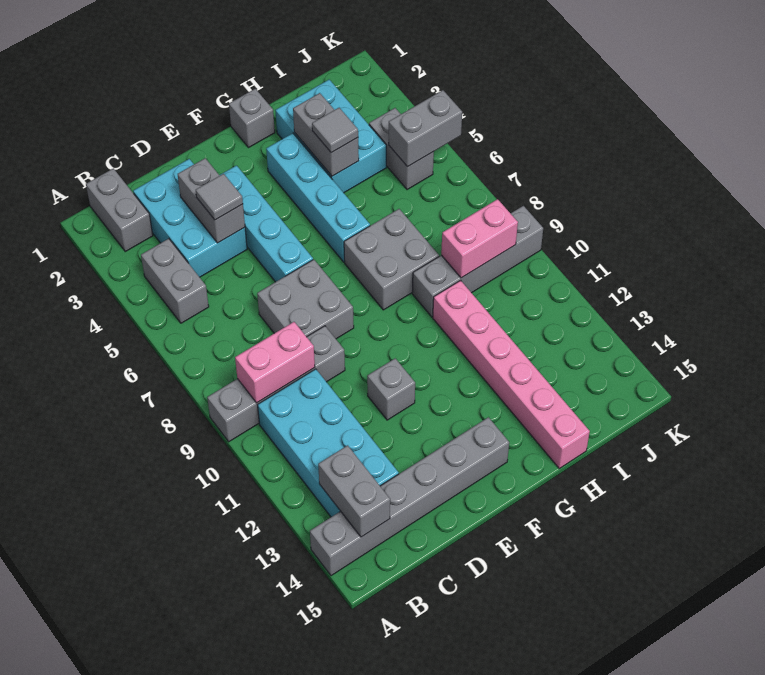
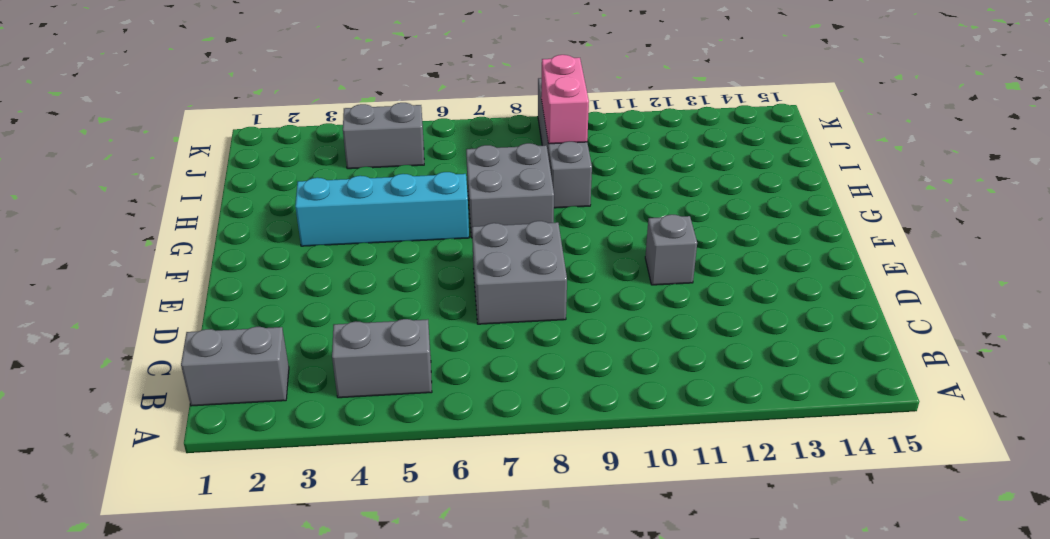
none -> grey brick A9:D9 level 1
none -> grey brick A14:F14 level 1
none -> cyan brick B10:C13 level 1

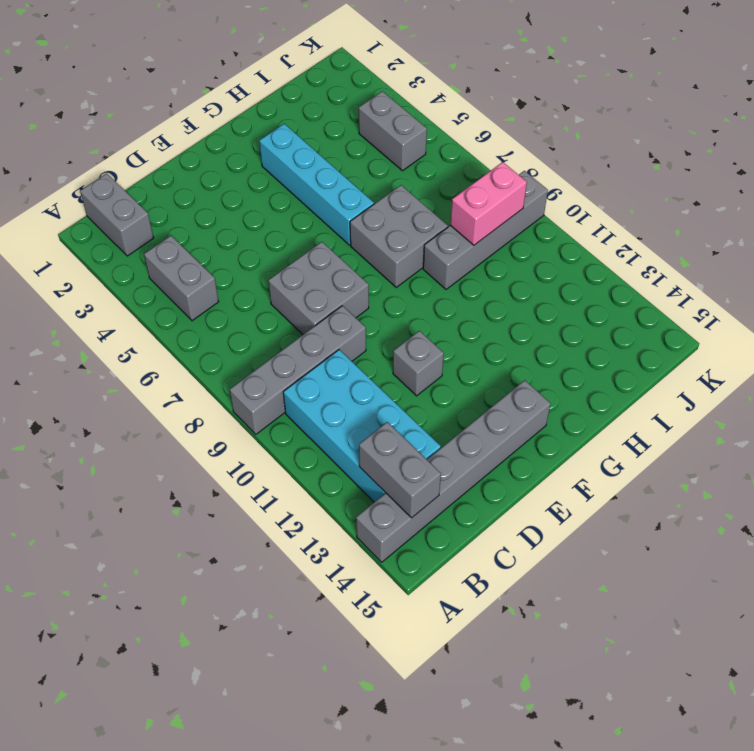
none -> cyan brick C2:D4 level 1
none -> cyan brick E3:E6 level 1
none -> grey brick G1 level 1

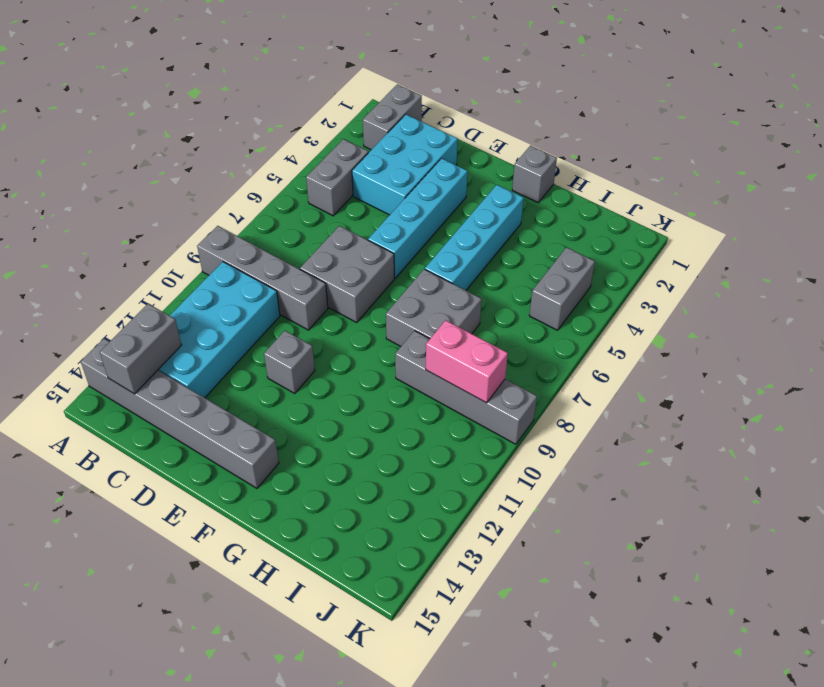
none -> cyan brick H2:I4 level 1
none -> pink brick H10:H15 level 1
none -> pink brick B9:C9 level 2

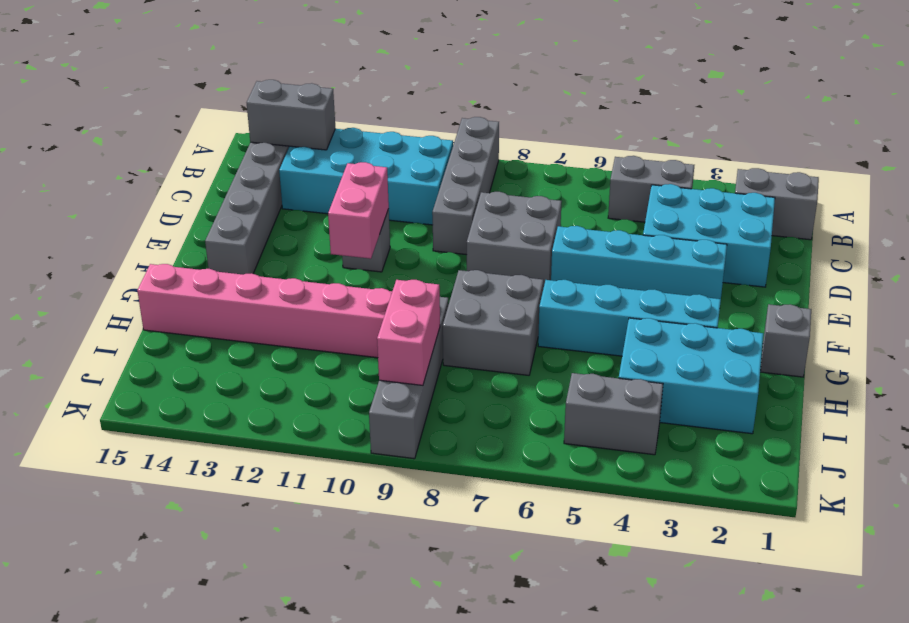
pink brick E11:F11 level 2 -> pink brick B9:C9 level 2
none -> grey brick D3:D4 level 2
none -> grey brick H3:H4 level 2
none -> grey brick J5:K5 level 2

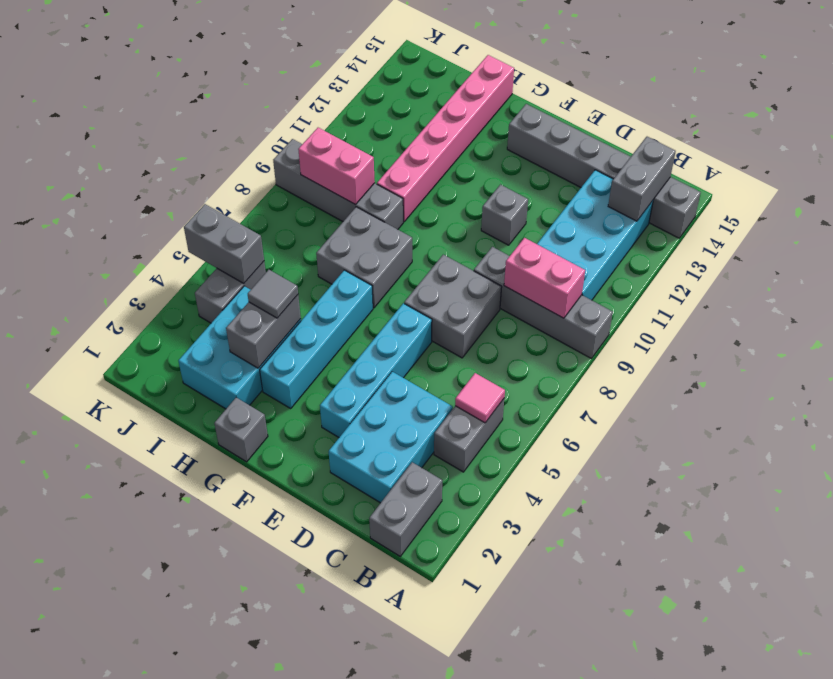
pink tile B5 level 2 -> none
none -> grey brick D3:D4 level 2
none -> grey tile D4 level 3

